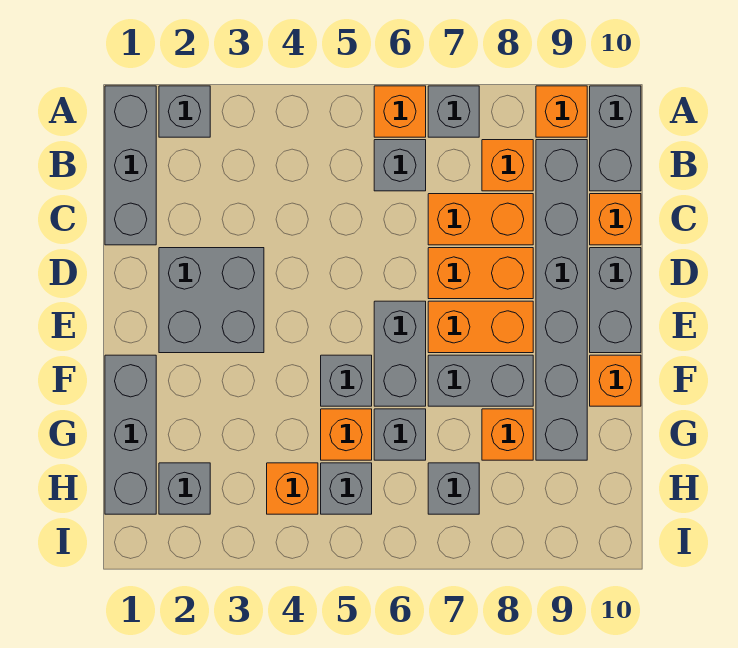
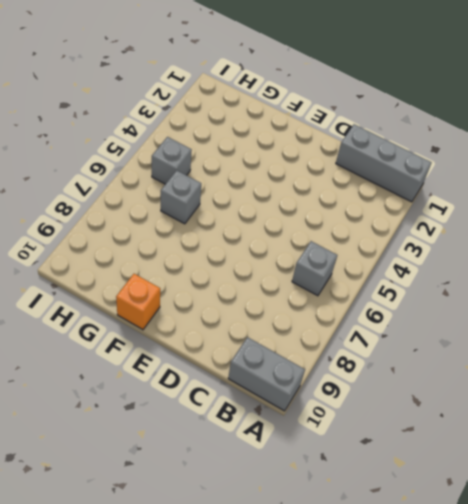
none -> grey brick A2 level 1
none -> orange brick A6 level 1
none -> grey brick A7 level 1

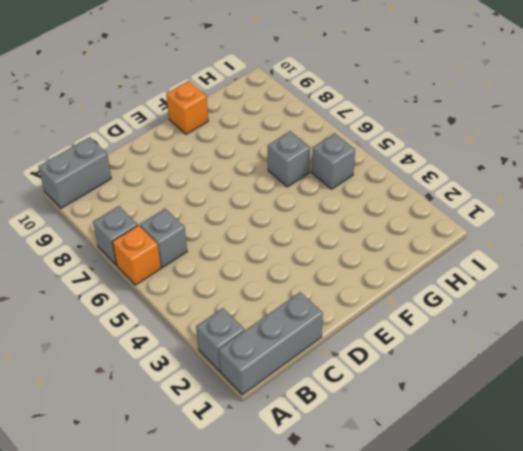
none -> orange brick A9 level 1
none -> orange brick B8 level 1
none -> grey brick B9:G9 level 1

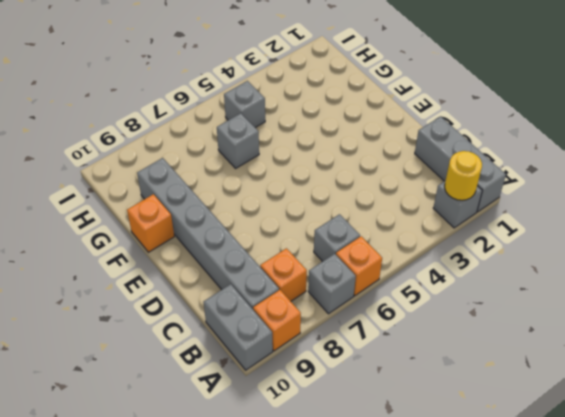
yellow round brick A2 level 2 -> none
none -> orange brick C7:C8 level 1
none -> orange brick C10 level 1
none -> grey brick D2:E3 level 1

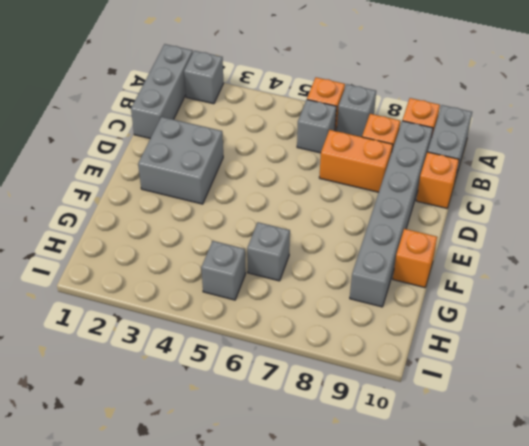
none -> orange brick D7:D8 level 1
none -> grey brick D10:E10 level 1
none -> grey brick E6:F6 level 1

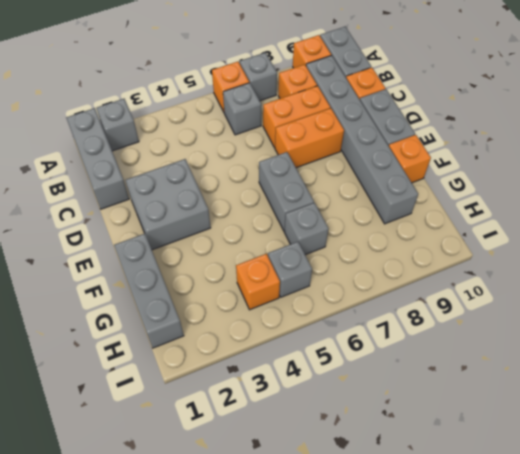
none -> orange brick E7:E8 level 1
none -> grey brick F5 level 1
none -> grey brick F7:F8 level 1

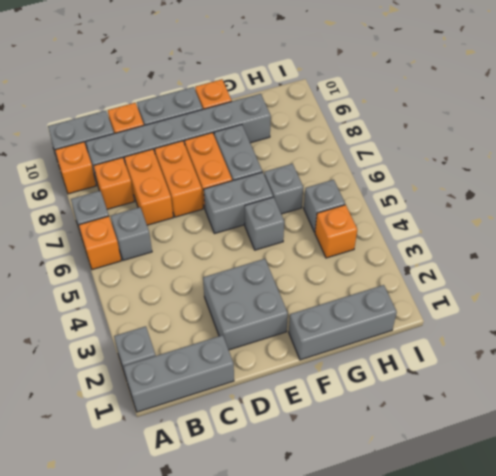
none -> orange brick G5 level 1
none -> orange brick G8 level 1
none -> grey brick H2 level 1

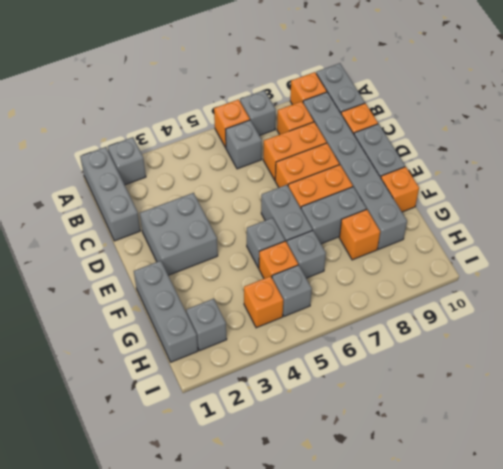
none -> grey brick H7 level 1

